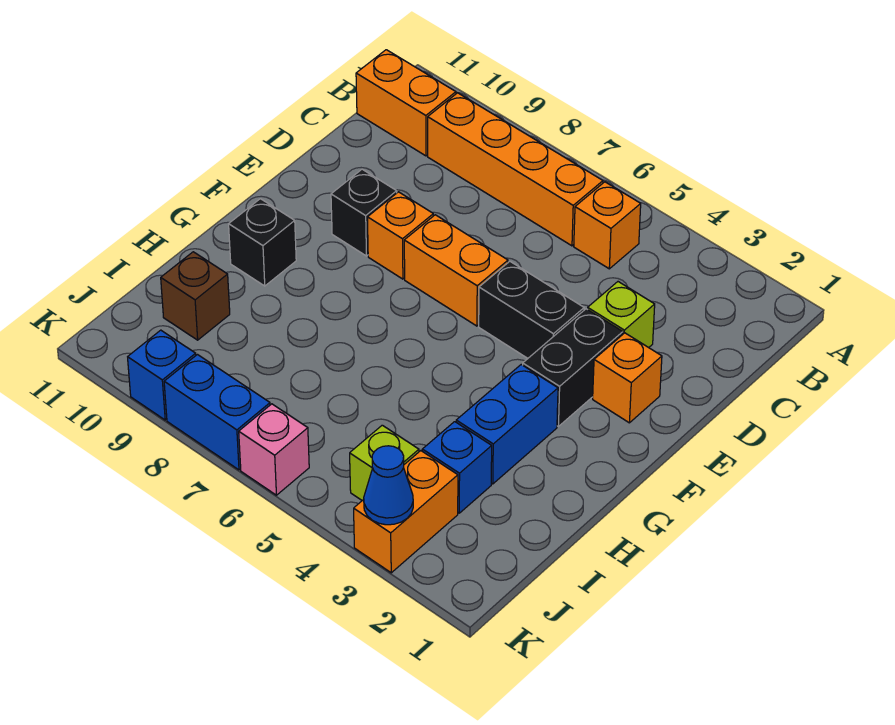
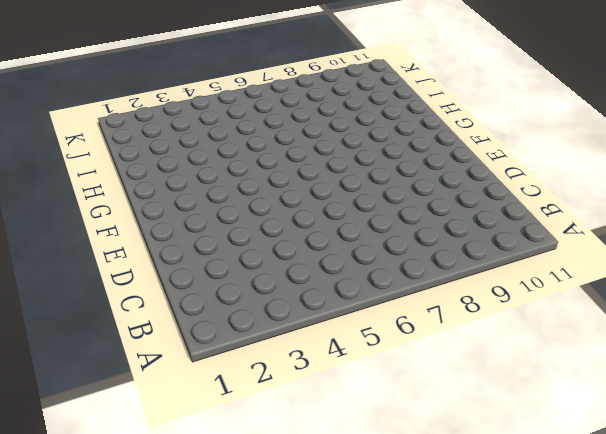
none -> orange brick B5 level 1
none -> orange brick B6:B9 level 1
none -> orange brick B10:B11 level 1

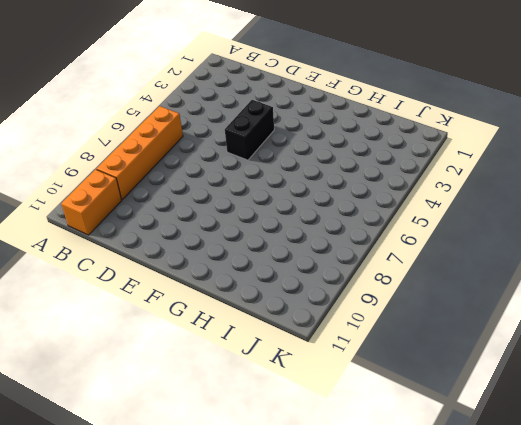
none -> orange brick B5 level 1
none -> lime brick D3 level 1
none -> orange brick E2 level 1

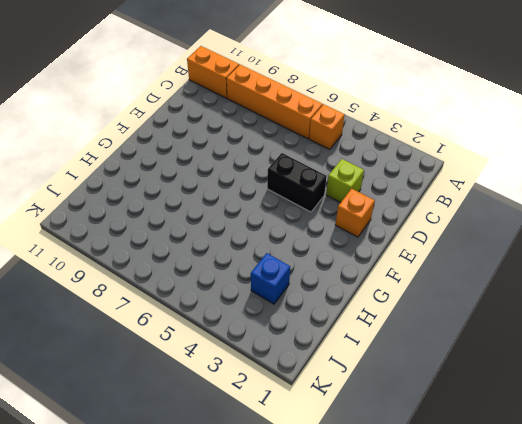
none -> black brick E3:F3 level 1
none -> orange brick E6:E7 level 1
none -> orange brick E8 level 1

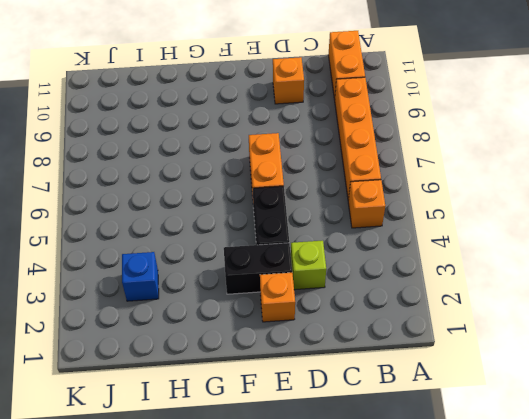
orange brick D10 level 1 -> orange brick E8 level 1
none -> black brick E9 level 1
none -> blue brick G3:H3 level 1
none -> black brick G10 level 1

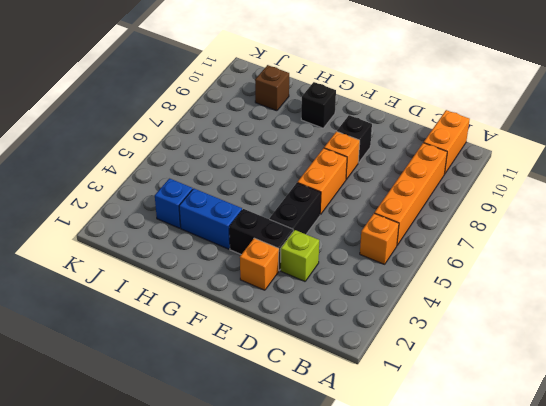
none -> orange brick J3:K3 level 1
none -> lime brick J4 level 1
none -> pink brick K6 level 1

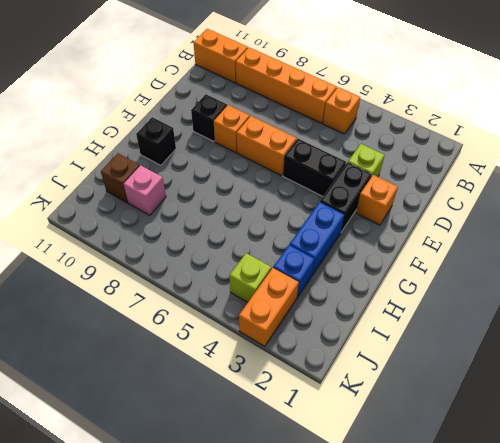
pink brick I9 level 1 -> pink brick K6 level 1
none -> blue brick K7:K8 level 1
none -> blue brick K9 level 1
none -> blue cone K3 level 2

